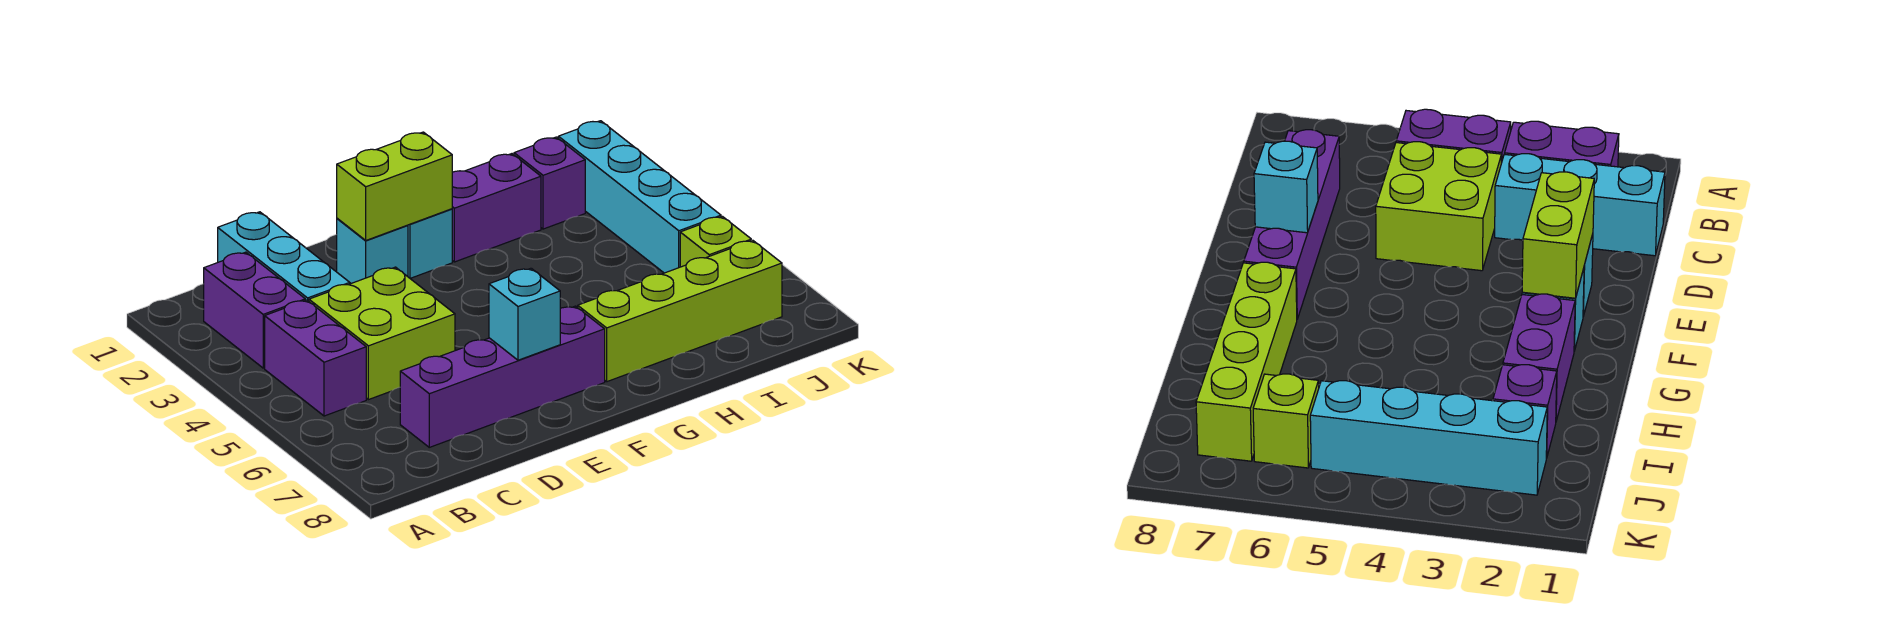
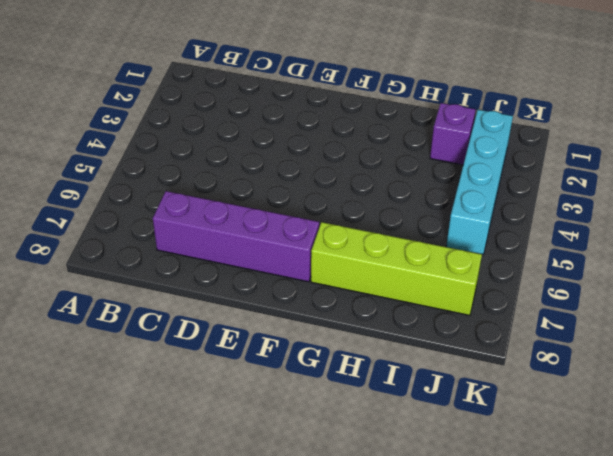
none -> purple brick B2:B3 level 1
none -> purple brick B4:B5 level 1
none -> cyan brick C1:C3 level 1

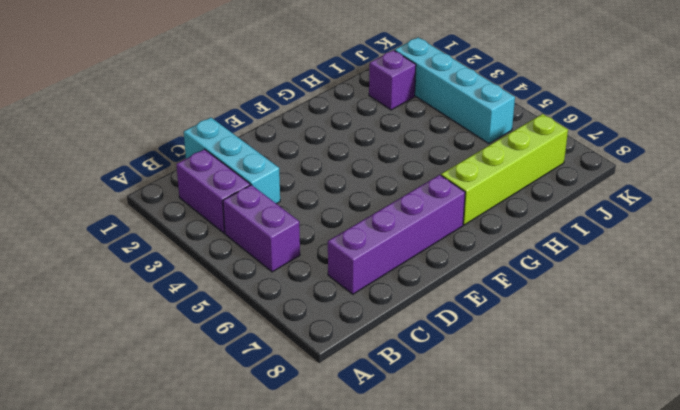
none -> lime brick C4:D5 level 1
none -> cyan brick E2 level 1
none -> cyan brick F2 level 1

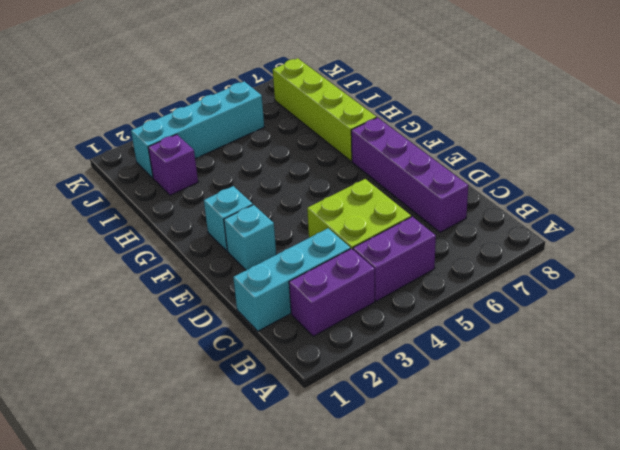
none -> purple brick G2:H2 level 1
none -> lime brick J6 level 1
none -> lime brick E2:F2 level 2

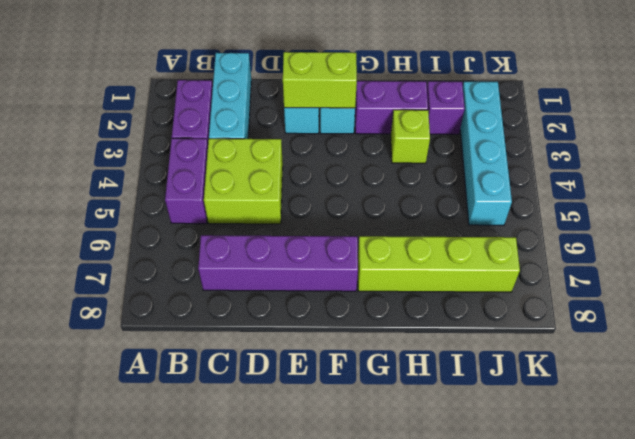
lime brick H3 level 1 -> lime brick J6 level 1
none -> cyan brick E7 level 2

